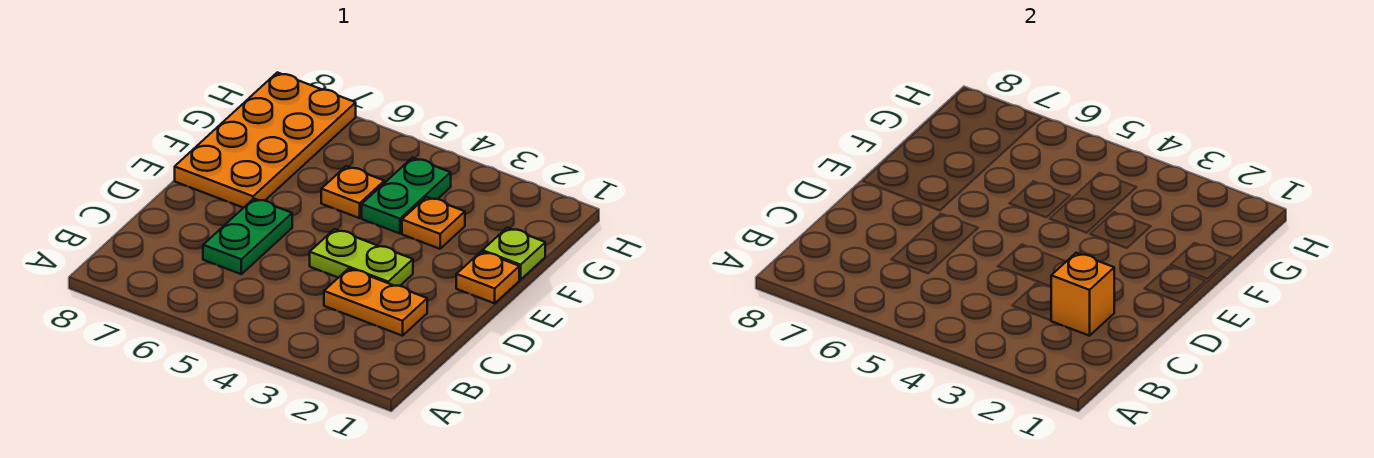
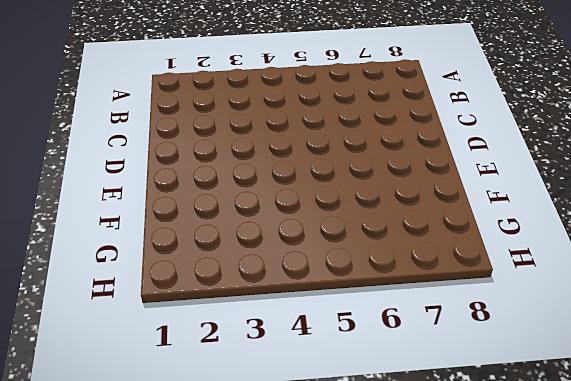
none -> orange plate C2:C3 level 1
none -> green plate C6:D6 level 1

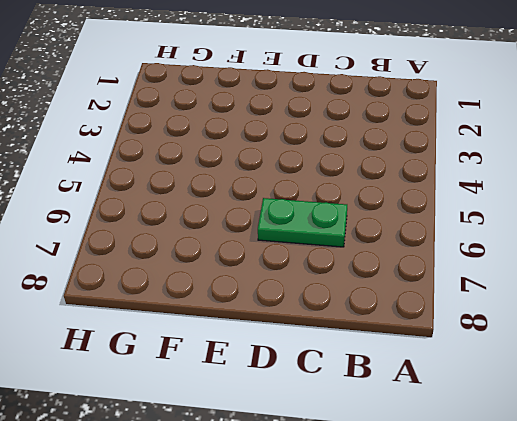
none -> orange plate C2:C3 level 1
none -> lime plate D3:D4 level 1

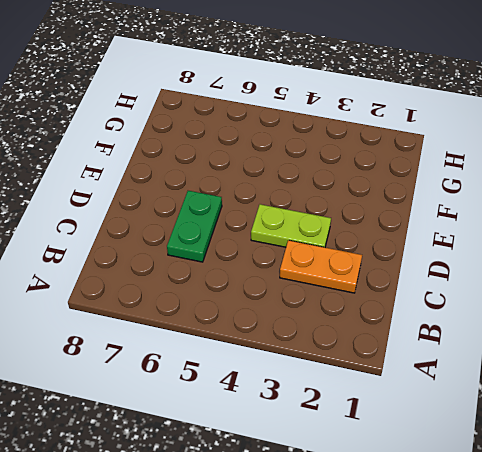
none -> orange plate E1 level 1
none -> orange plate E7:H8 level 1

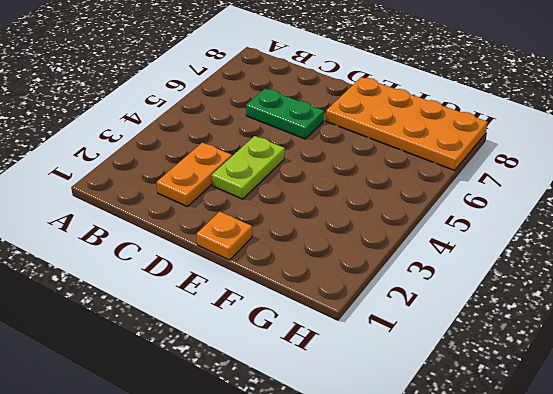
none -> lime plate F1 level 1
none -> orange plate F3 level 1

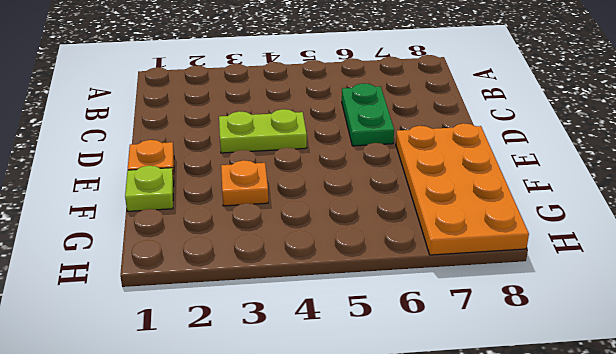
none -> orange plate C2:C3 level 1
none -> green plate F4:G4 level 1

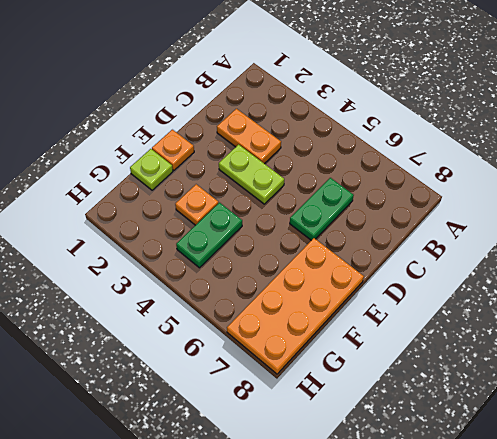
none -> orange plate F5 level 1
none -> orange brick C2 level 2

